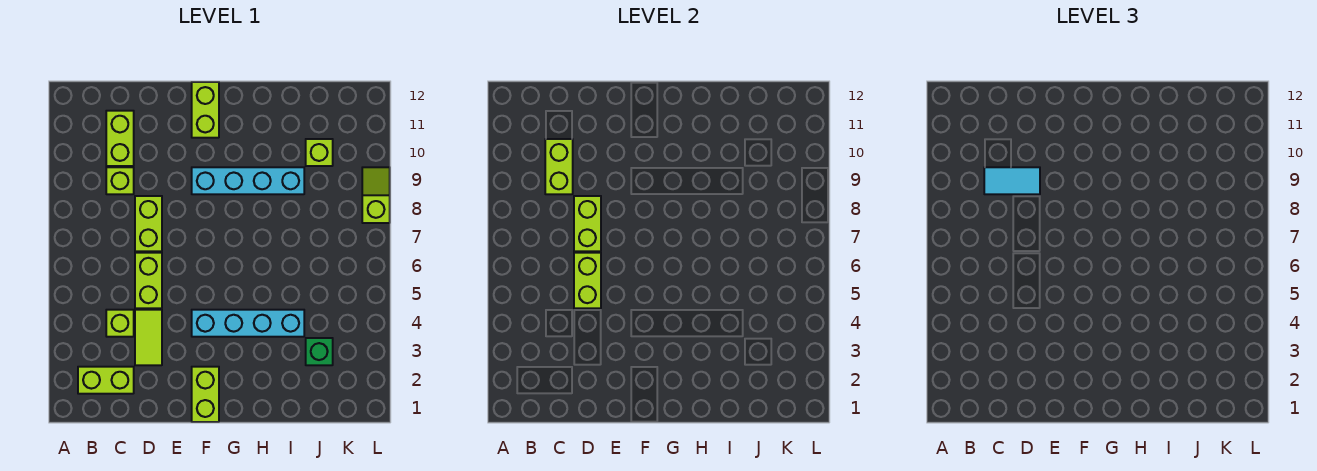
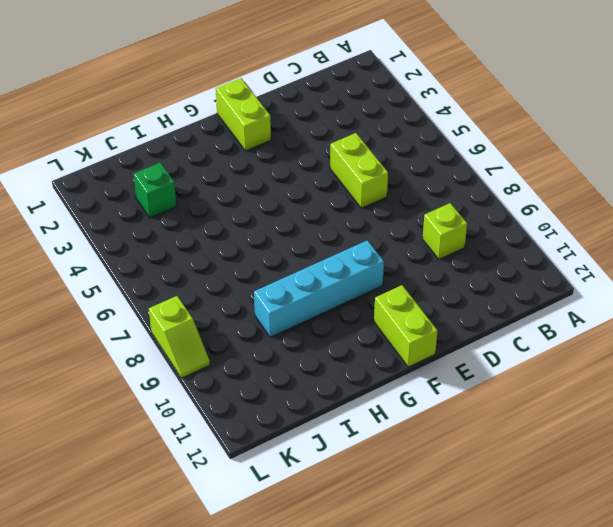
none -> lime brick B2:C2 level 1
none -> lime brick C4 level 1
none -> lime brick C10:C11 level 1

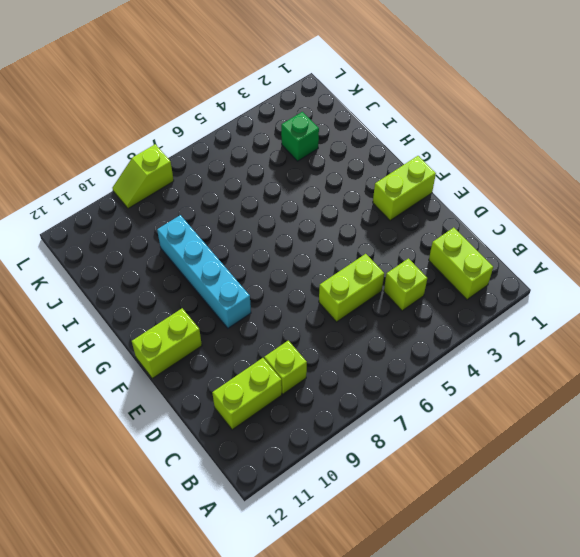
none -> lime tile D3:D4 level 1
none -> lime brick D7:D8 level 1
none -> cyan brick F4:I4 level 1

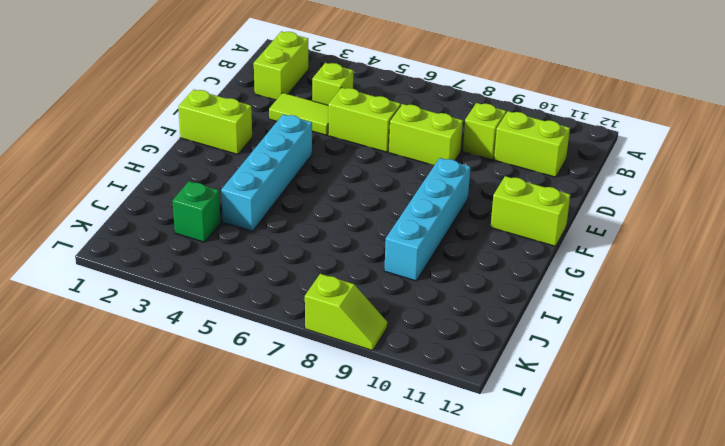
none -> lime brick J10 level 1
none -> lime brick C9:C10 level 2
none -> lime brick D5:D6 level 2

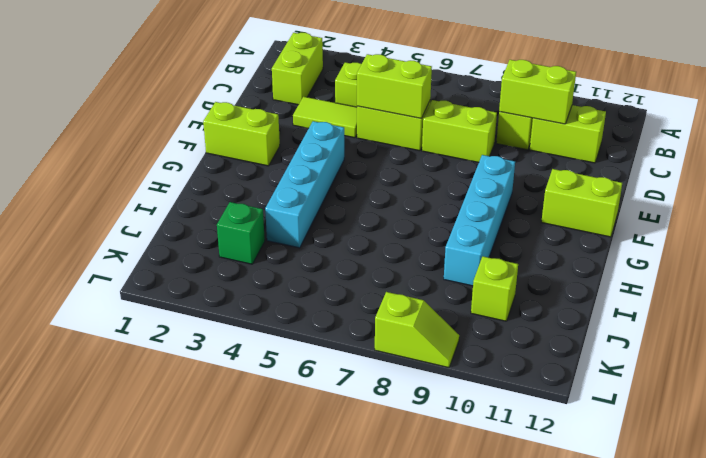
none -> lime brick D7:D8 level 2
none -> cyan tile C9:D9 level 3

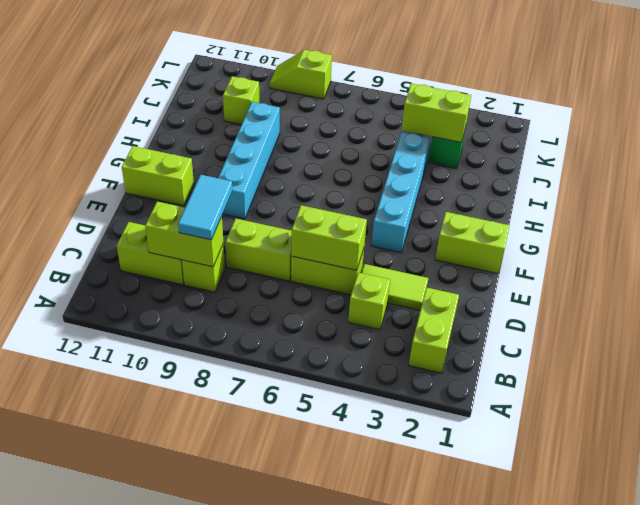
lime brick J3:J4 level 2 -> lime brick D7:D8 level 2

